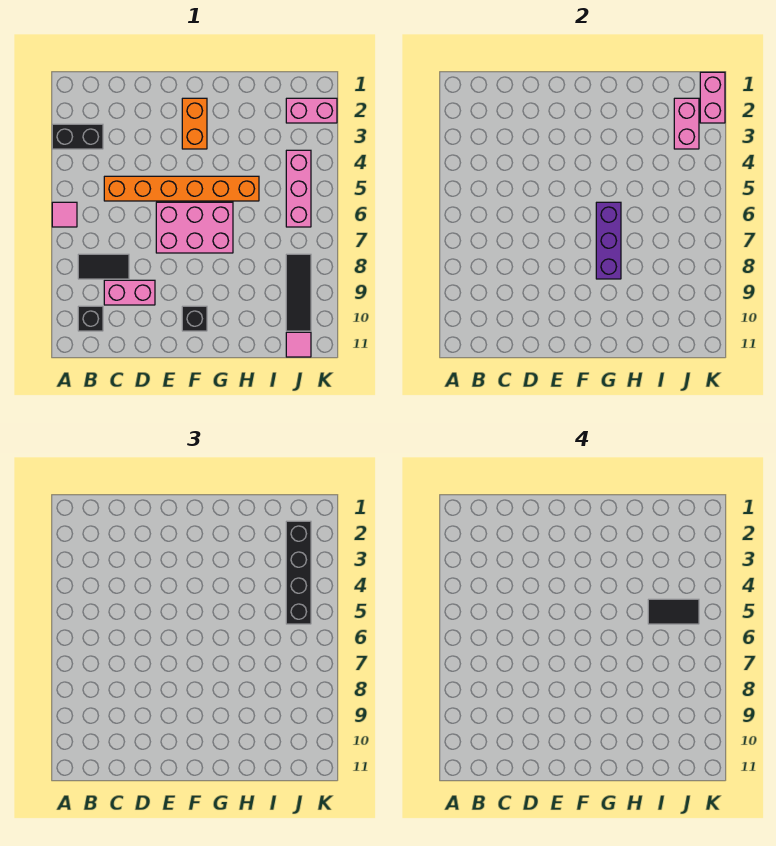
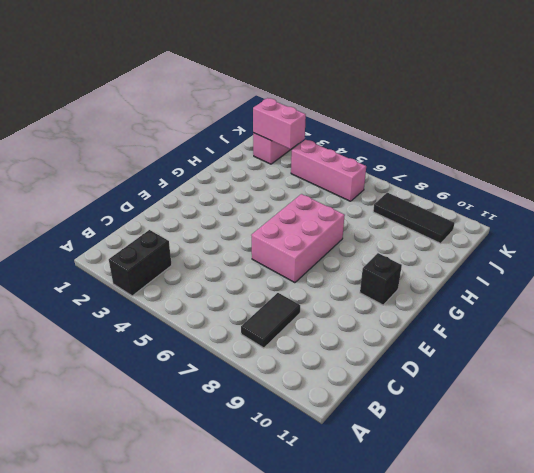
none -> pink tile A6 level 1
none -> black brick B10 level 1
none -> orange brick C5:H5 level 1

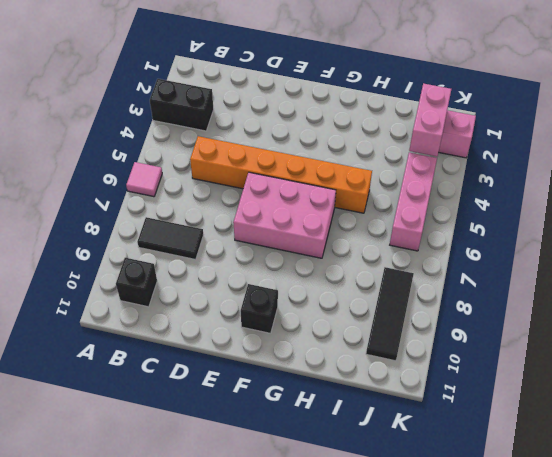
none -> pink brick C9:D9 level 1
none -> orange brick F2:F3 level 1
none -> pink tile J11 level 1

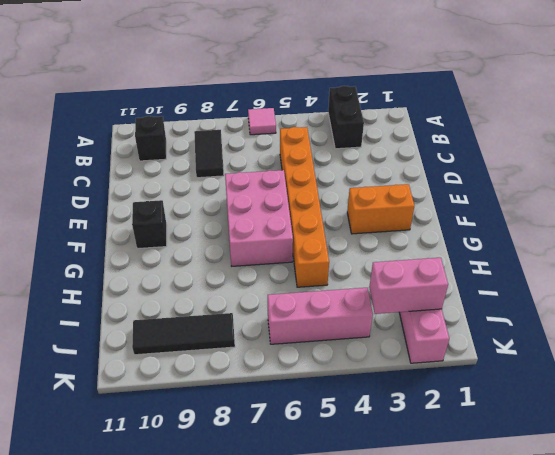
none -> pink brick C9:D9 level 1
none -> pink tile J11 level 1
none -> purple brick G6:G8 level 2

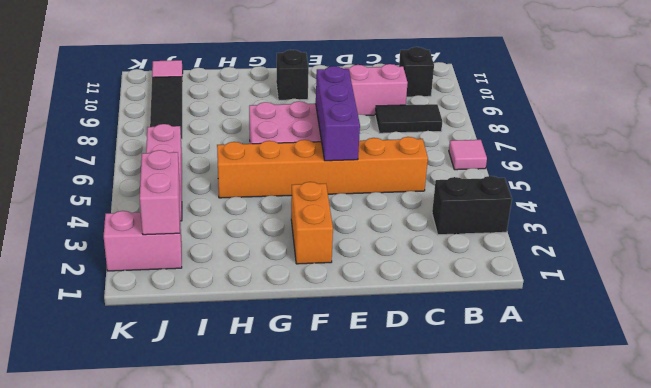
purple brick E5:E7 level 2 -> purple brick G6:G8 level 2
none -> pink brick K1:K2 level 2
none -> black brick J2:J5 level 3
none -> black tile I5:J5 level 4

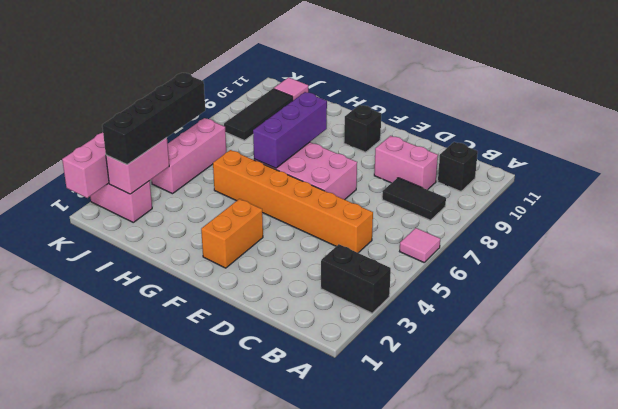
none -> black tile I5:J5 level 4

